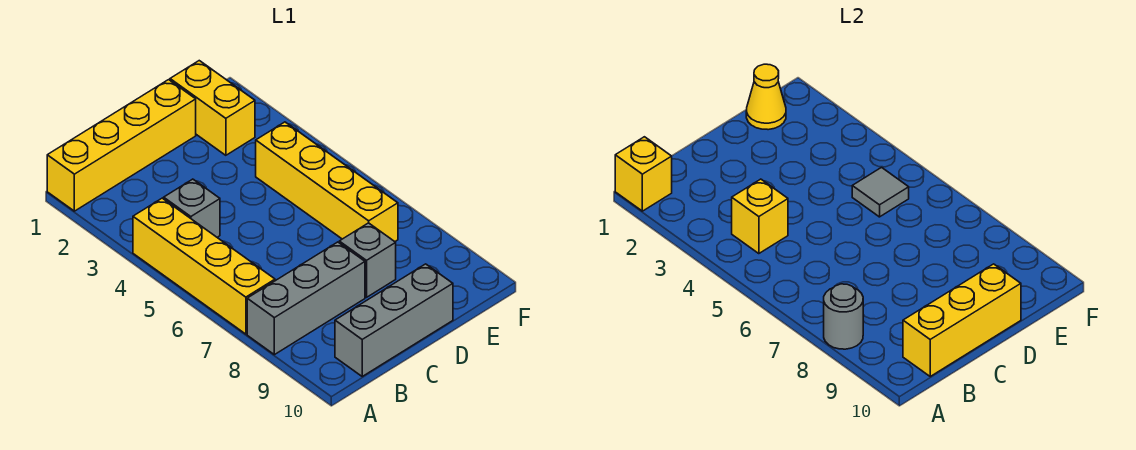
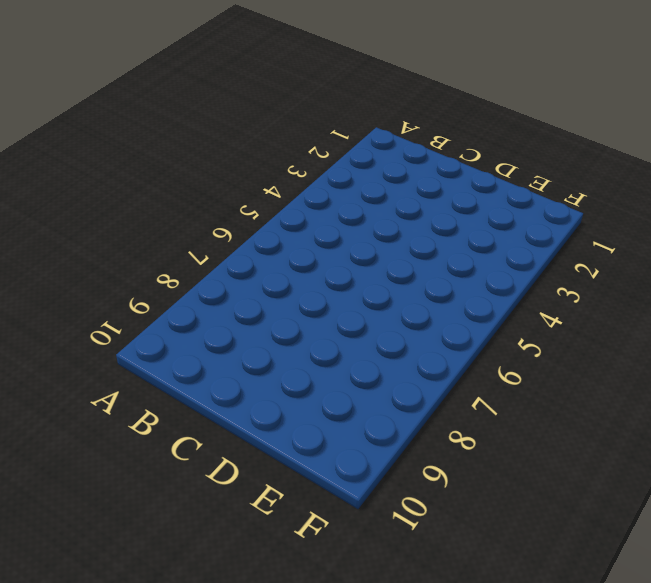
none -> yellow brick A1:D1 level 1
none -> yellow brick A4:A7 level 1
none -> grey brick A8:C8 level 1

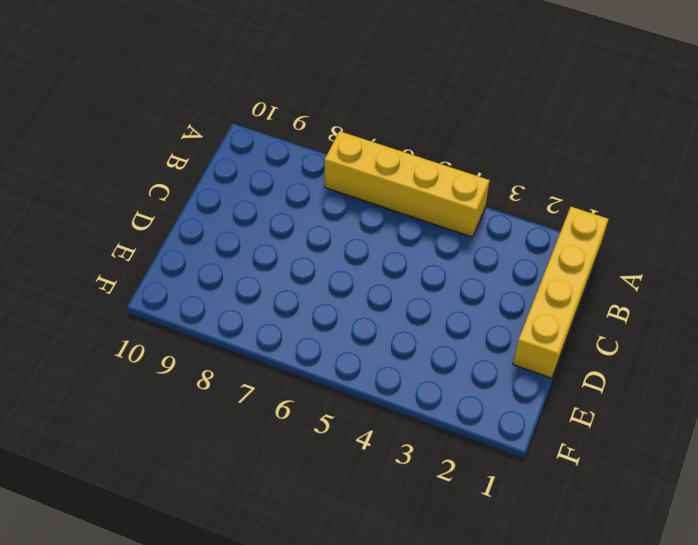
none -> grey brick A8:C8 level 1
none -> grey brick B4 level 1
none -> grey brick B10:D10 level 1

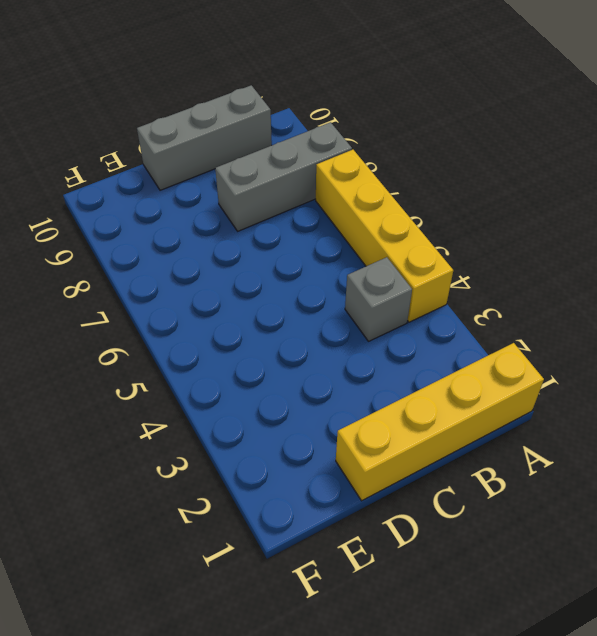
none -> grey brick D8 level 1
none -> yellow brick E1:E2 level 1
none -> yellow brick E4:E7 level 1

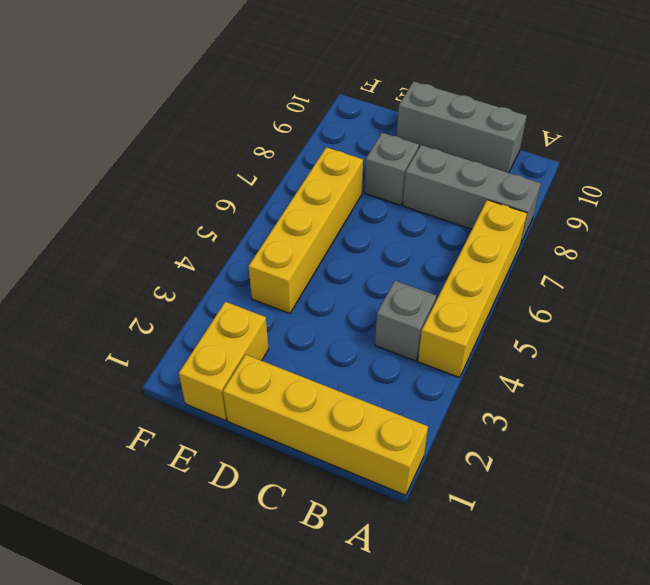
none -> yellow brick A1 level 2
none -> grey round brick A8 level 2
none -> yellow brick B4 level 2

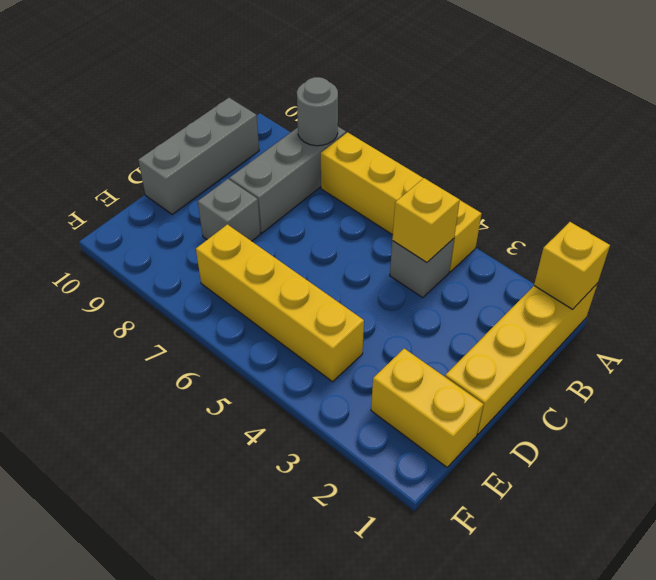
none -> yellow brick B10:D10 level 2
none -> yellow cone E1 level 2
none -> grey tile E5 level 2

